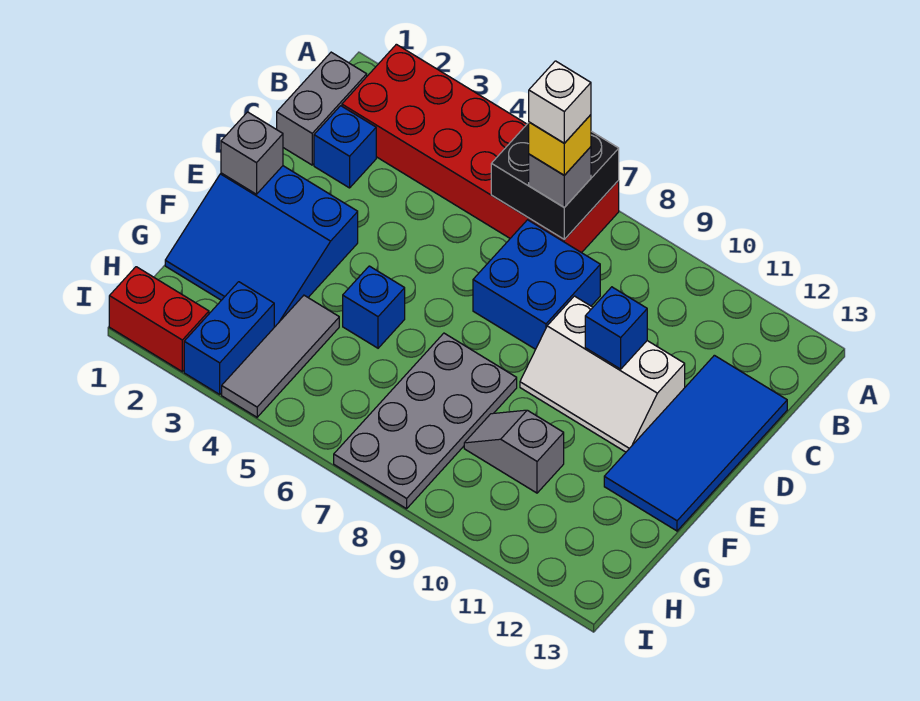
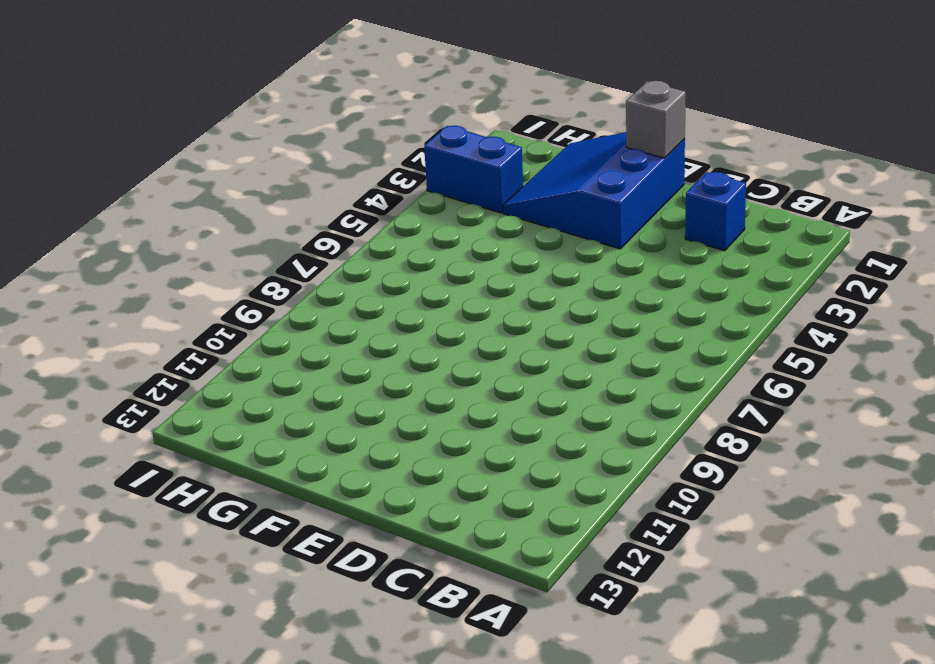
none -> red brick A2:B7 level 1
none -> grey brick B1:C1 level 1
none -> blue brick C7:D8 level 1

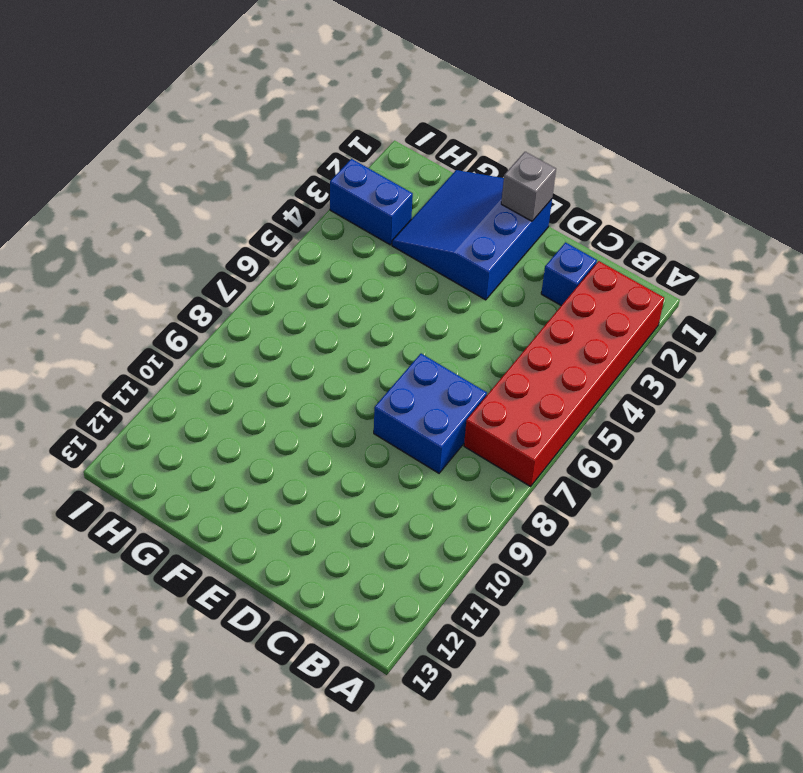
none -> grey brick B1:C1 level 1
none -> blue tile C12:F13 level 1
none -> white slope D9:E11 level 1 top D

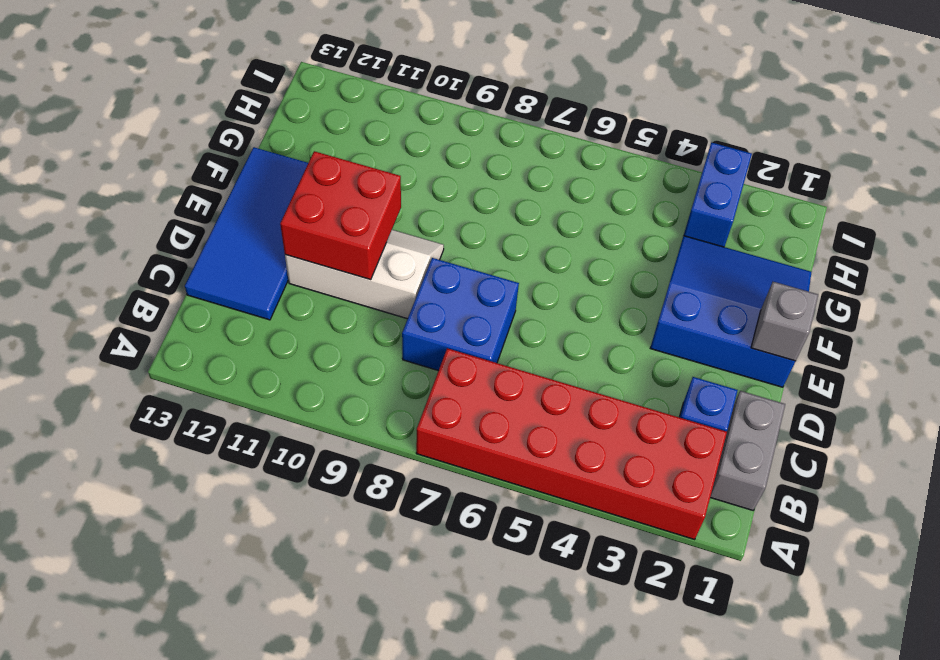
red brick D10:E11 level 2 -> blue brick D10 level 2
none -> blue brick F5 level 1
none -> grey plate F7:I8 level 1
none -> grey tile G4:I4 level 1

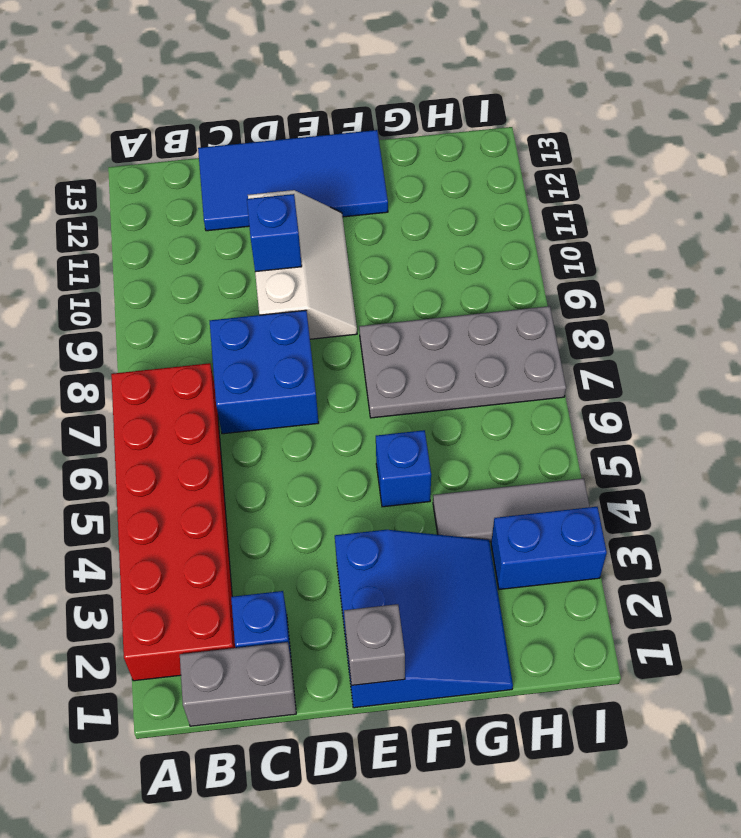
none -> grey slope G9:G10 level 1 top 10
none -> red brick I1:I2 level 1
none -> black brick A6:B7 level 2

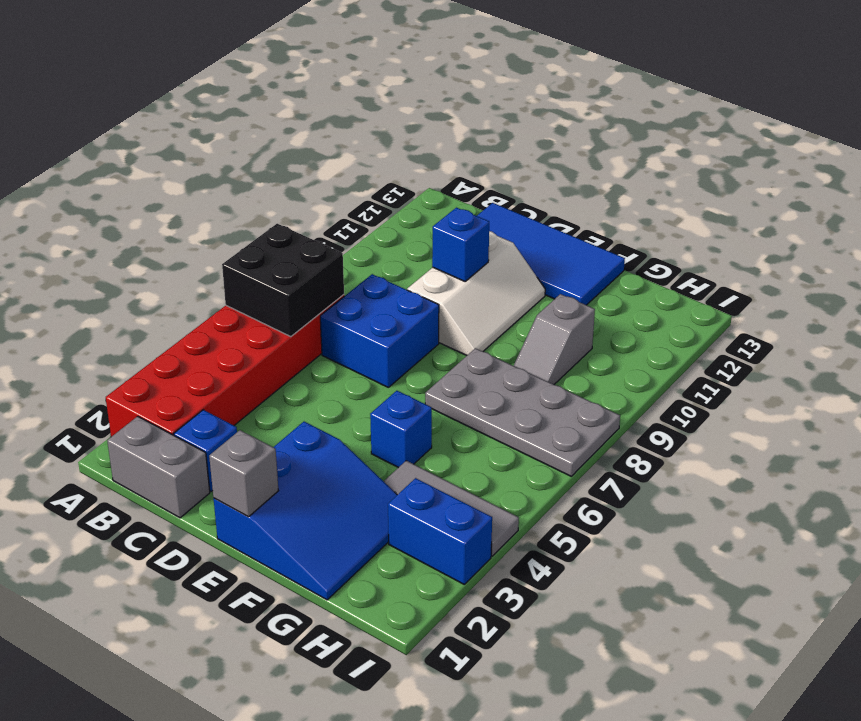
none -> red brick I1:I2 level 1
none -> grey brick B7 level 3
none -> yellow brick B7 level 4

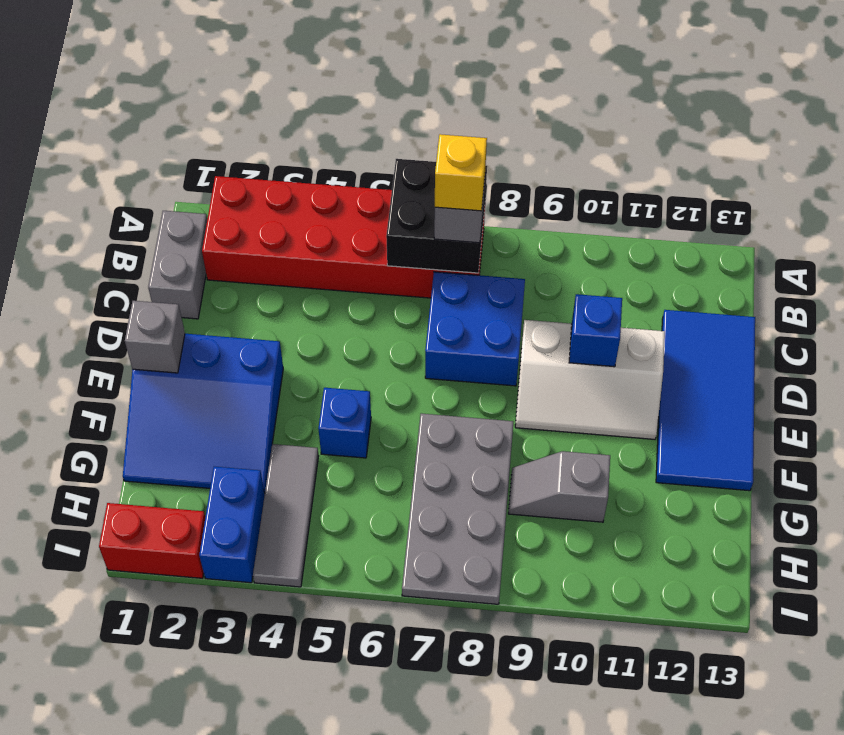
none -> blue brick C2 level 1
none -> white brick B7 level 5

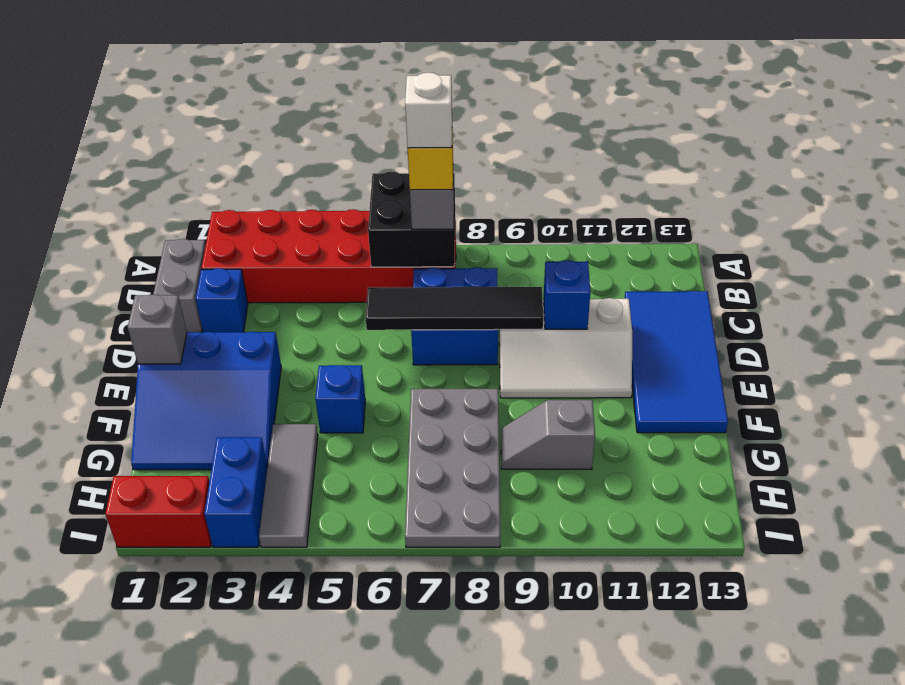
black tile D6:D9 level 2 -> none

